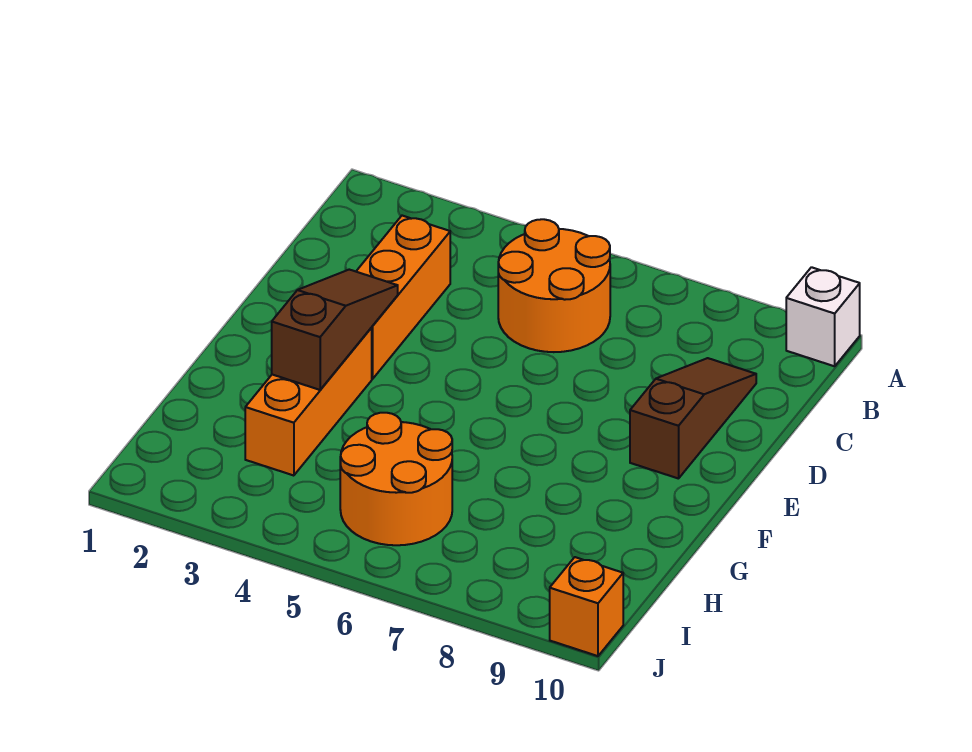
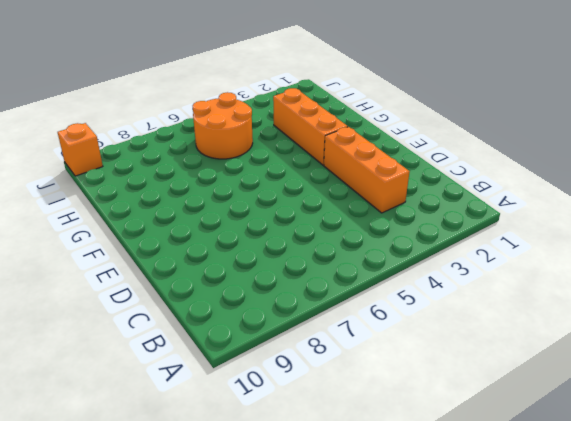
none -> white brick A10 level 1
none -> orange round brick B5:C6 level 1

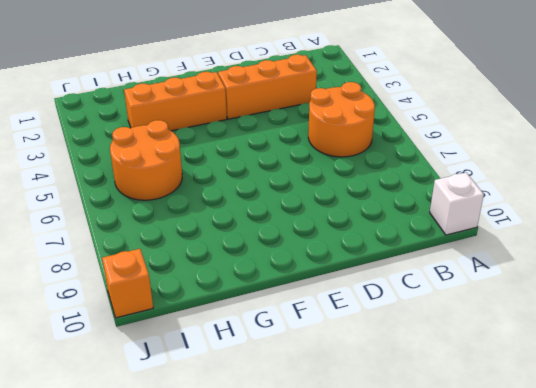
none -> brown slope C9:E9 level 1 top E
none -> brown slope E3:G3 level 2 top G

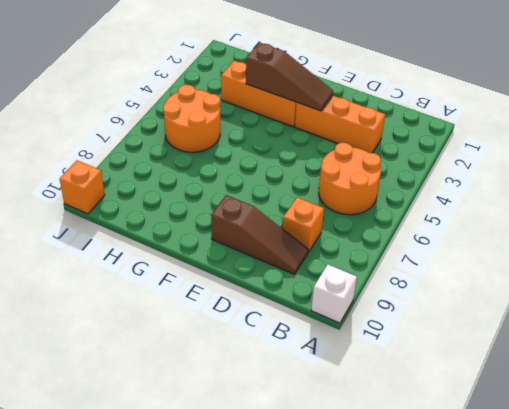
orange brick C8 level 1 -> none

